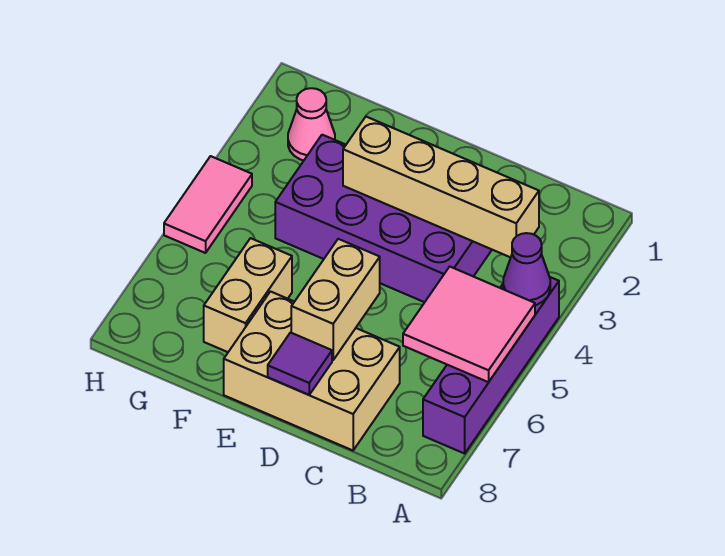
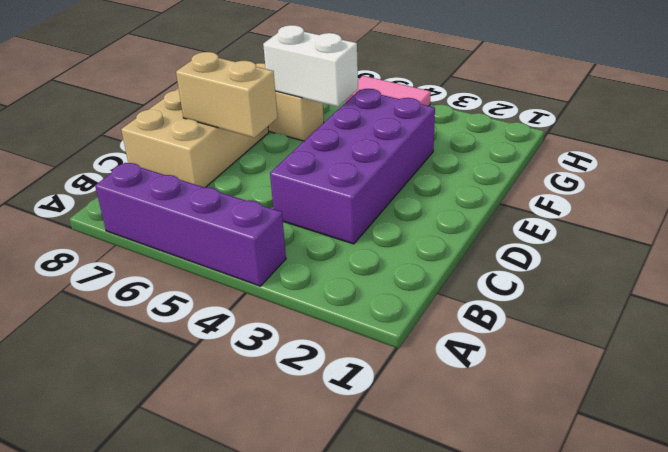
white brick F5:F6 level 2 -> none
none -> pink cone G2 level 1
none -> purple cone A4 level 2

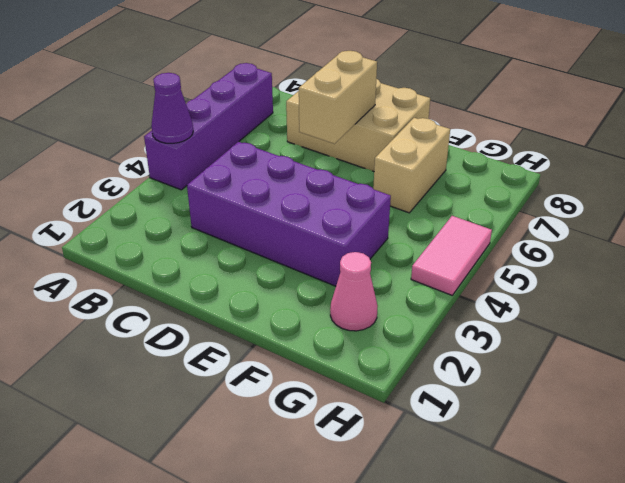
none -> pink tile A5:B6 level 2
none -> tan brick B3:E3 level 2

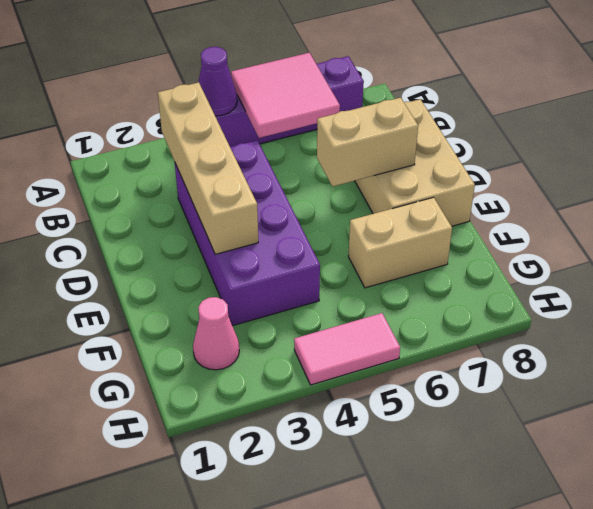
none -> purple tile D8 level 2

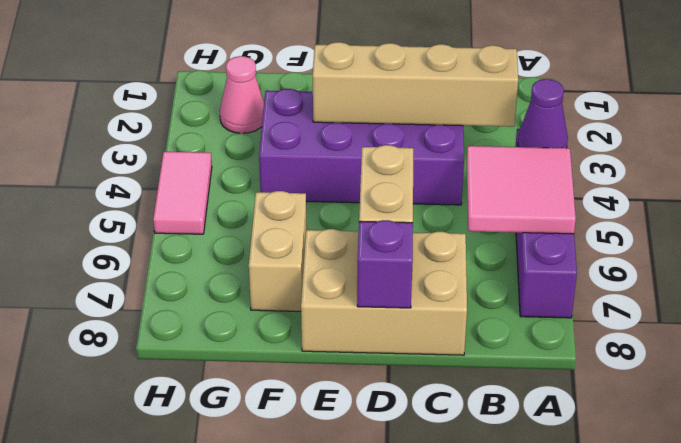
purple brick D8 level 2 -> purple tile D8 level 2

